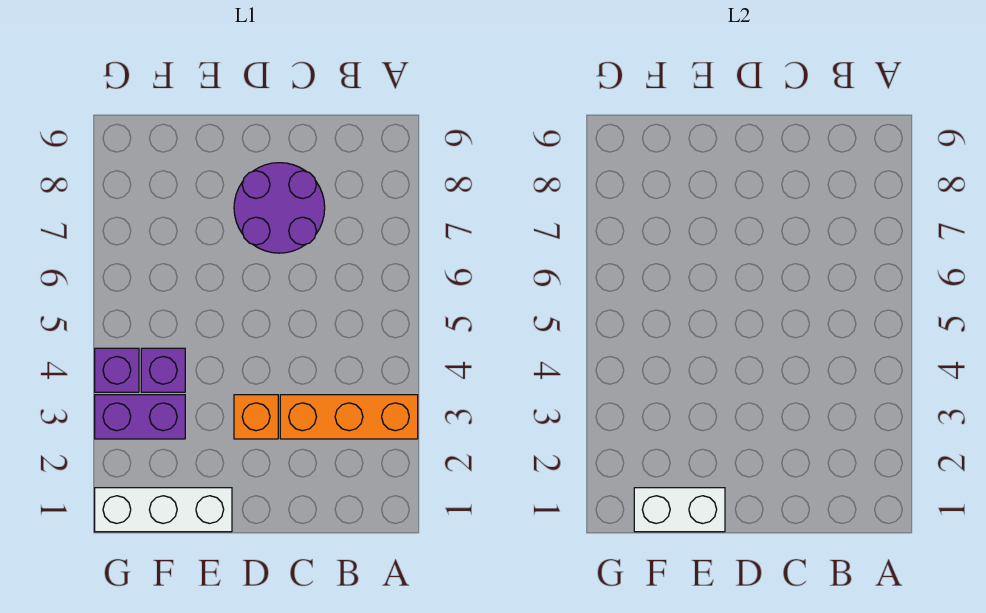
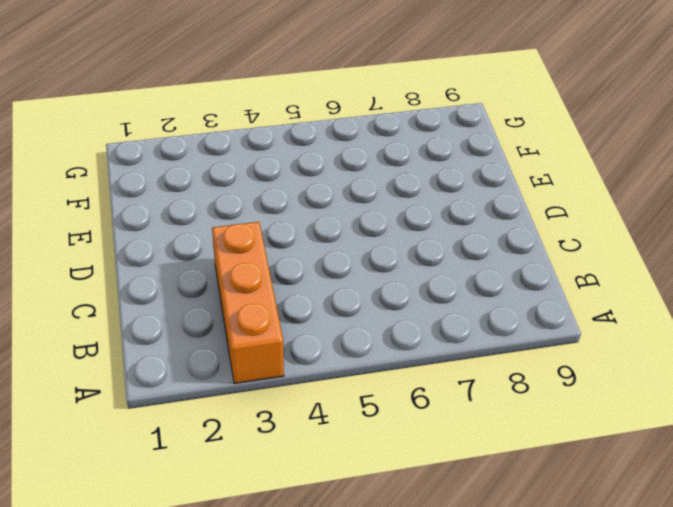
none -> purple round brick C7:D8 level 1
none -> orange brick D3 level 1

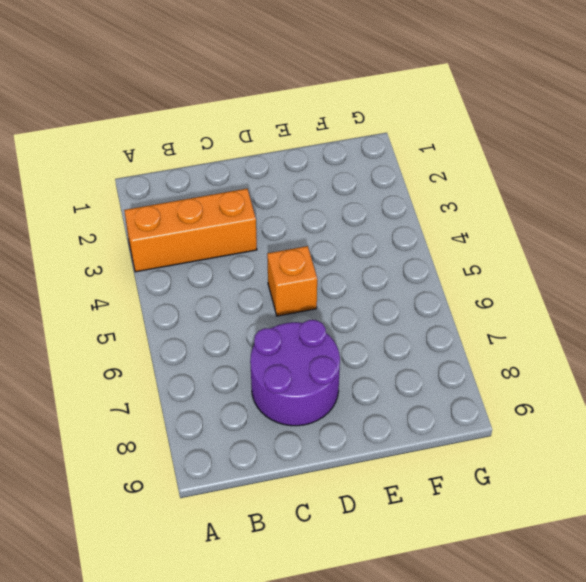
orange brick D5 level 1 -> orange brick D3 level 1
none -> white brick E1:G1 level 1
none -> purple brick F3:G3 level 1

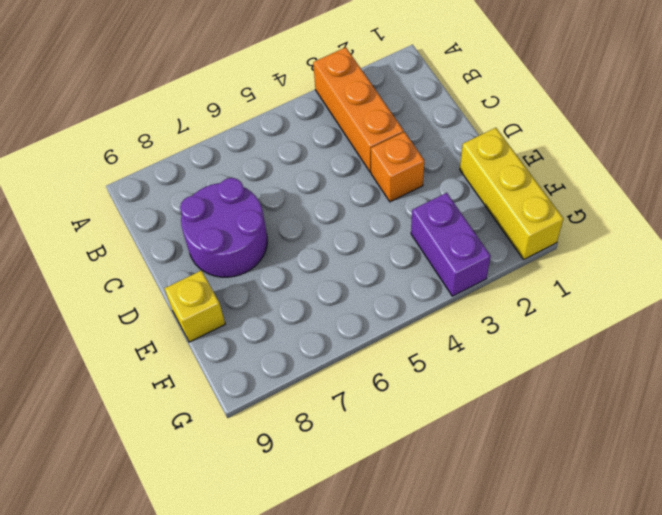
yellow brick E1:G1 level 1 -> white brick E1:G1 level 1
yellow brick E9 level 1 -> none
none -> purple brick F4 level 1
none -> purple brick G4 level 1

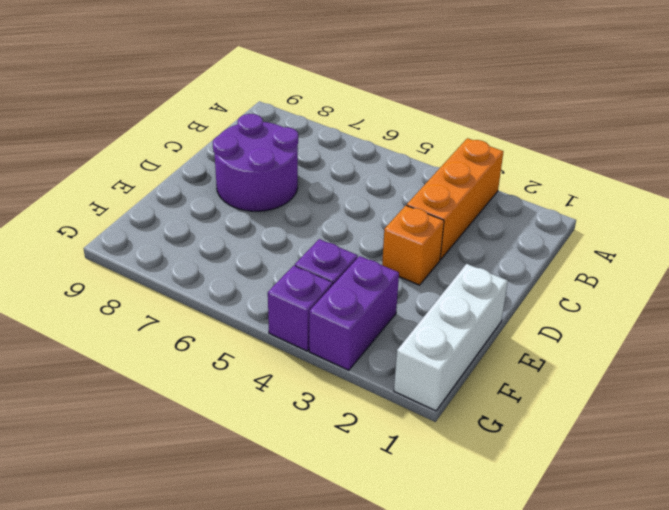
none -> white brick E1:F1 level 2

